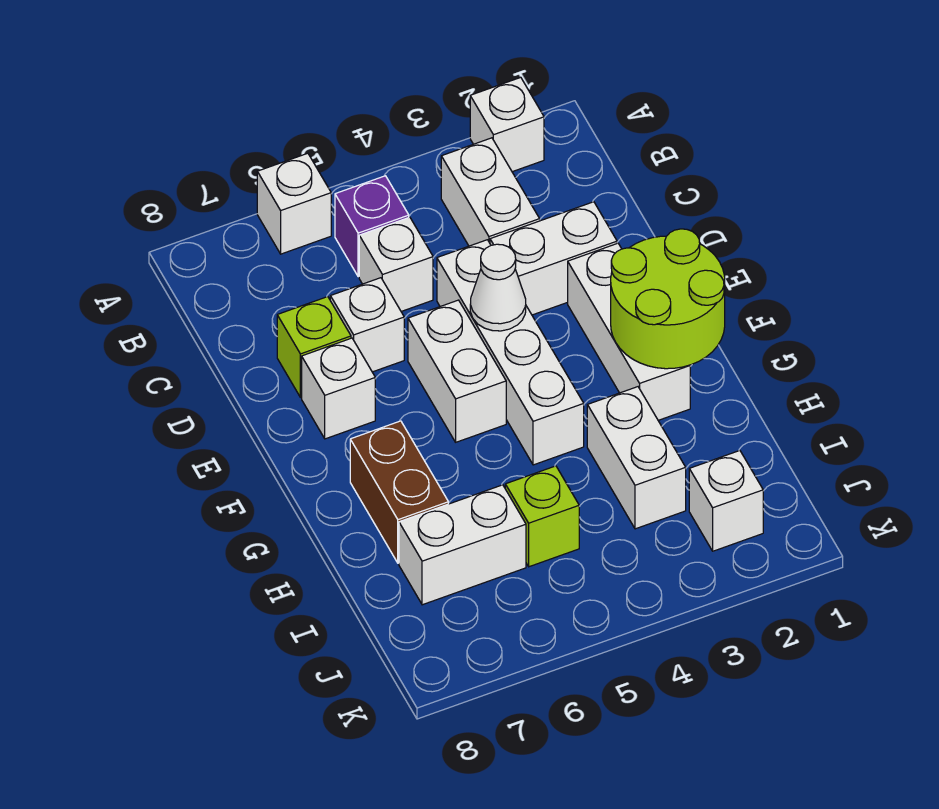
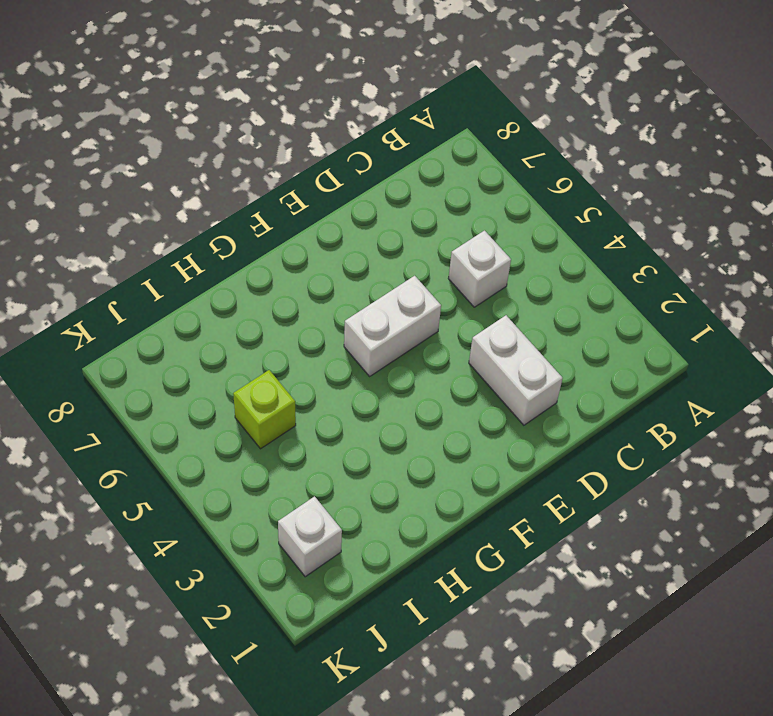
none -> white brick A2 level 1
none -> white brick A6 level 1
none -> white brick B3:C3 level 1

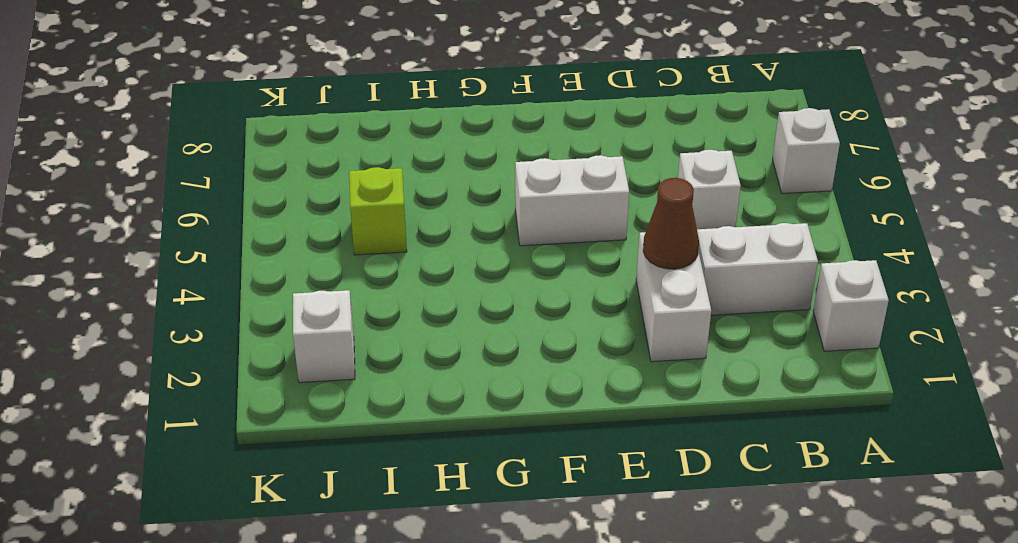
brown cone D3 level 2 -> none
none -> purple brick B5 level 1
none -> white brick D4:G4 level 1
none -> white brick D6 level 1

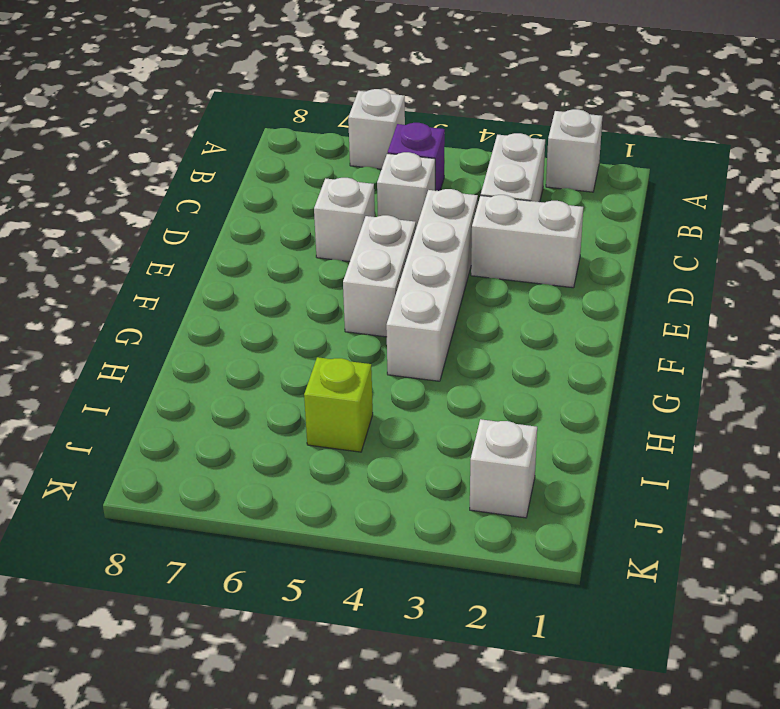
none -> lime brick D7 level 1
none -> white brick E2:G2 level 1
none -> white brick E7 level 1

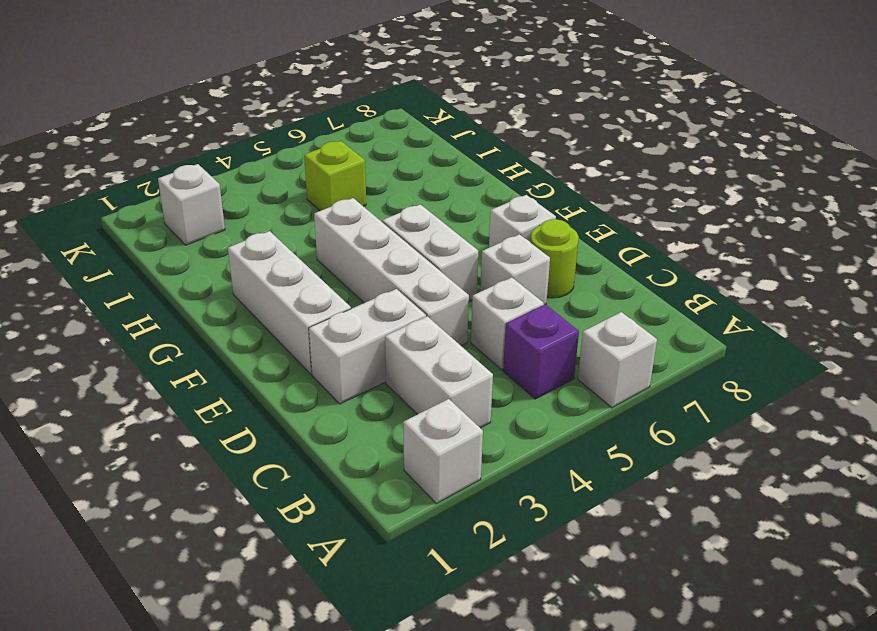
lime round brick D7 level 1 -> lime brick D7 level 1
none -> brown brick G7:H7 level 1
none -> white brick H3:I3 level 1
none -> white brick I6:I7 level 1

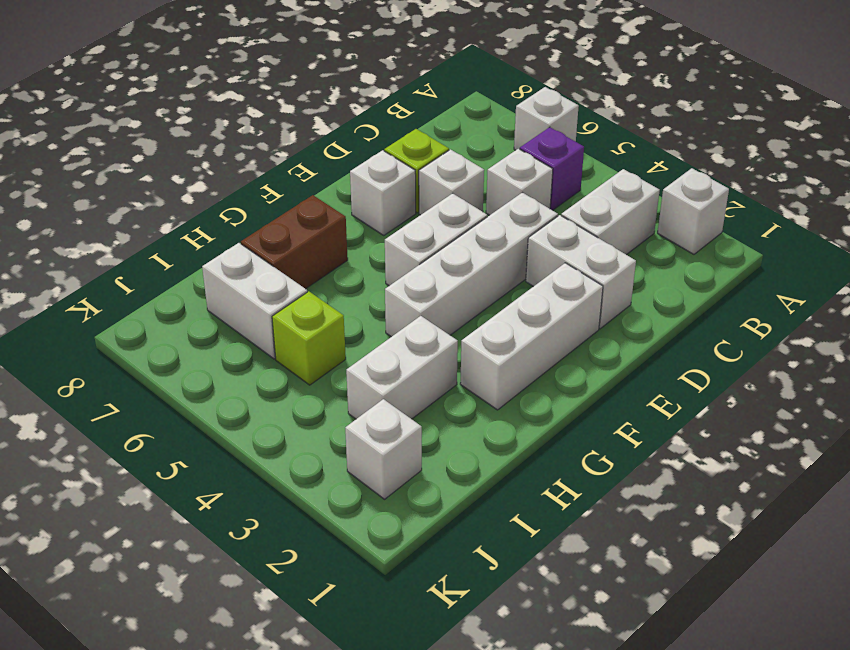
none -> white cone E4 level 2
none -> lime round brick F1:G2 level 2

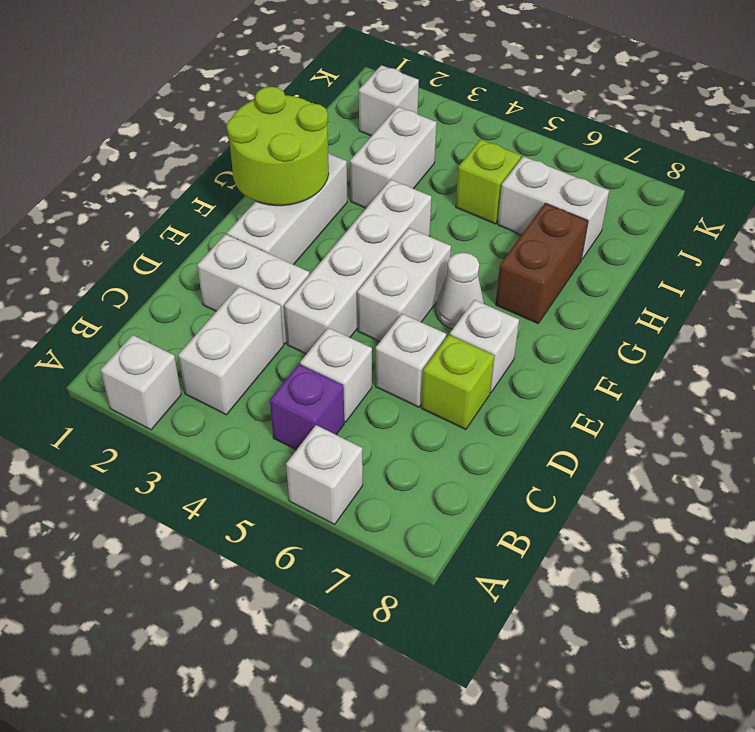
white cone F6 level 1 -> white cone E4 level 2

